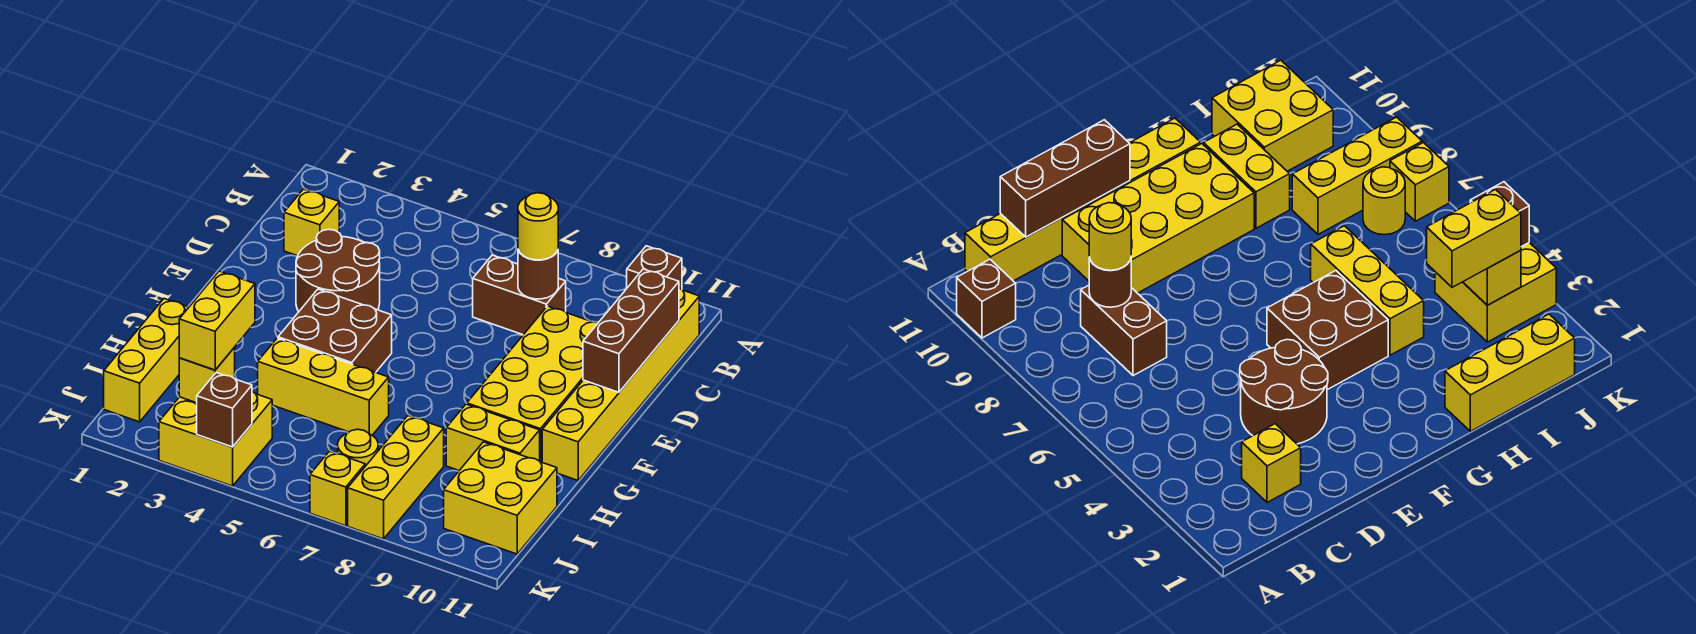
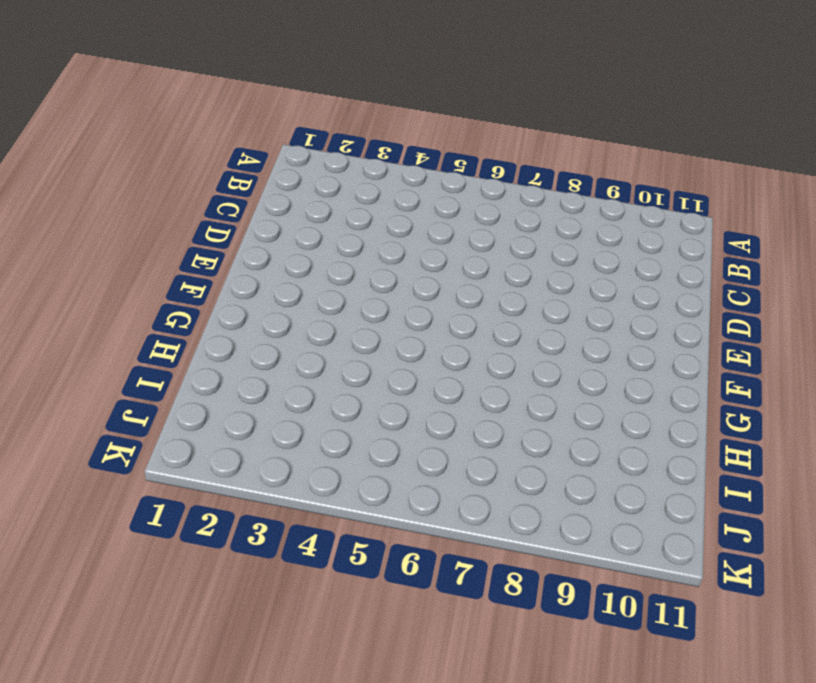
none -> brown brick A10 level 1
none -> yellow brick B11:G11 level 1
none -> yellow brick C2 level 1

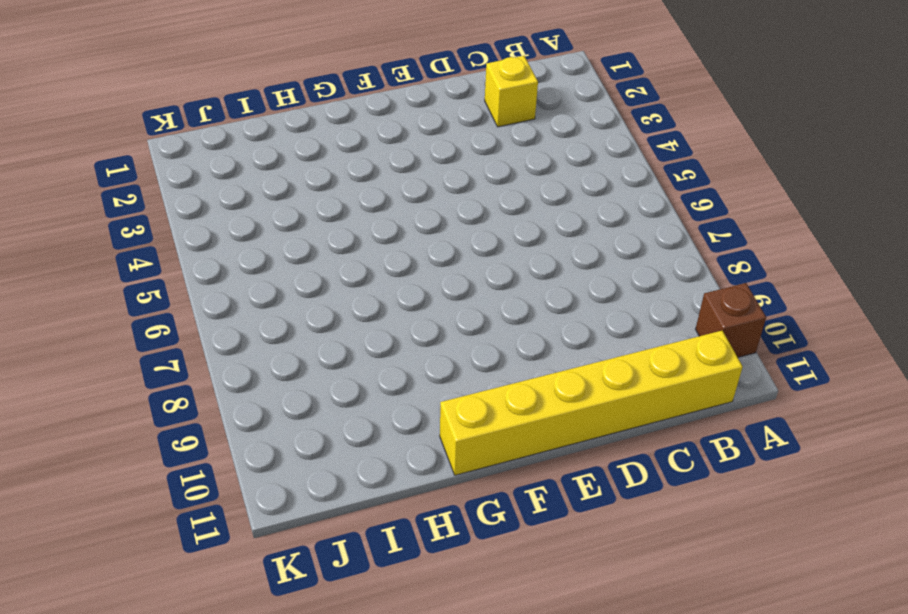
none -> brown brick C7:C8 level 1
none -> brown round brick D3:E4 level 1
none -> yellow brick D9:G10 level 1

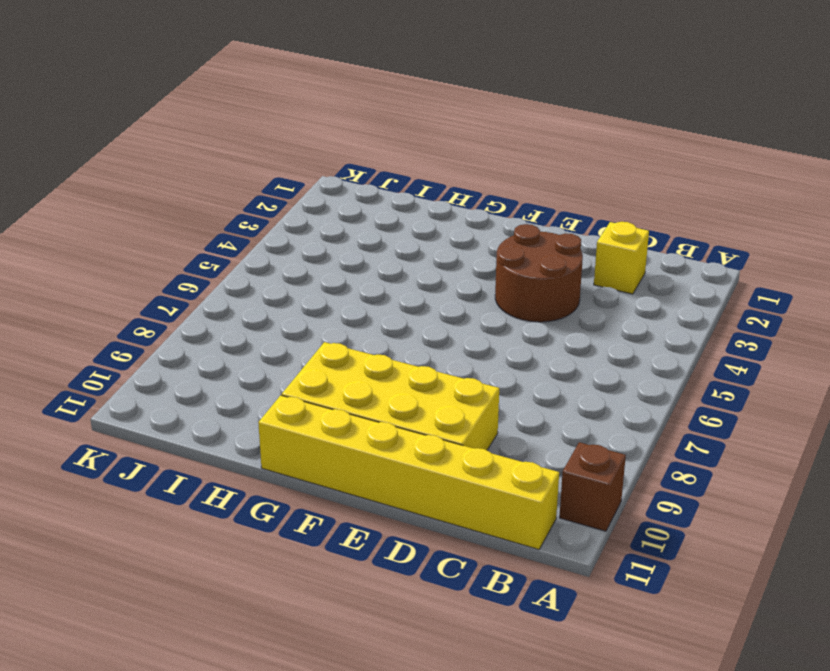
none -> brown brick C7:C8 level 1
none -> brown brick F4:G5 level 1
none -> yellow brick H1:J1 level 1

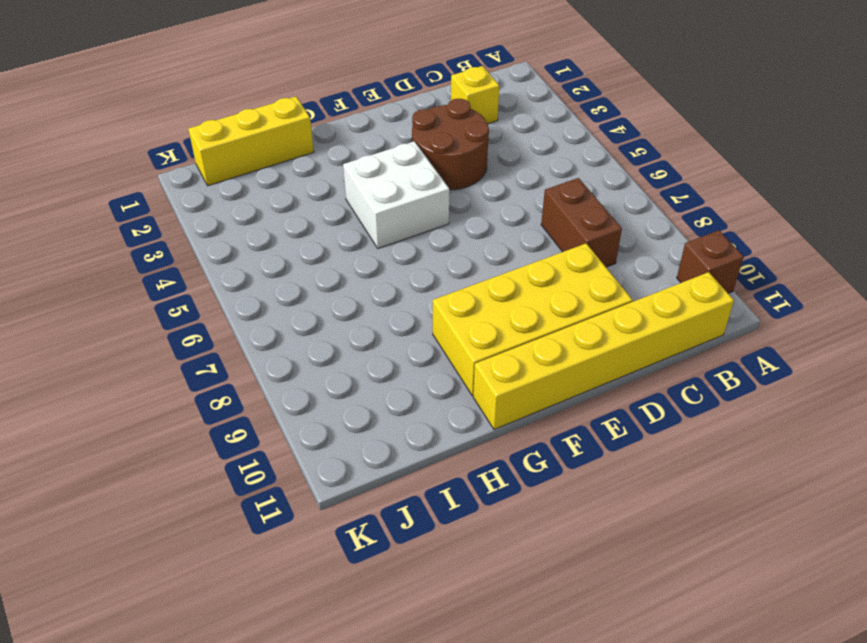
white brick F4:G5 level 1 -> brown brick F4:G5 level 1
none -> yellow brick H4:H6 level 1
none -> yellow brick H9:H10 level 1
none -> yellow brick I8:K8 level 1

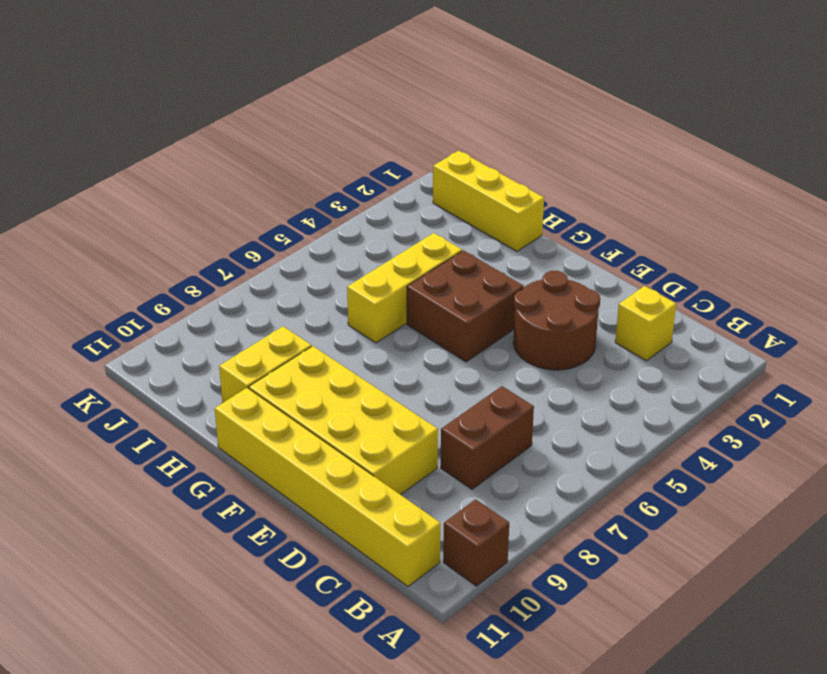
none -> yellow brick I8:K8 level 1
none -> yellow brick I10:J11 level 1
none -> yellow brick J3:K4 level 1

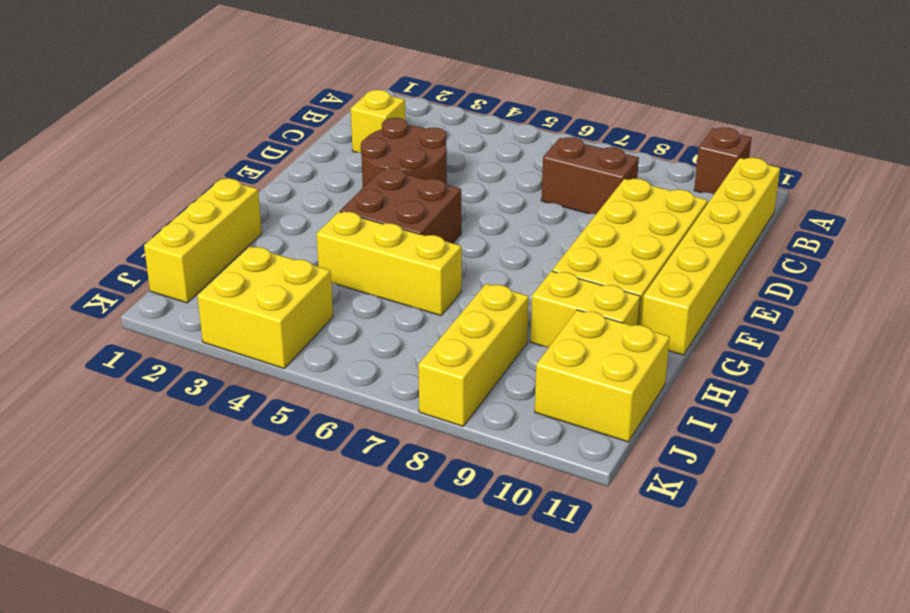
none -> yellow round brick J7 level 1
none -> yellow brick K7 level 1
none -> brown round brick C8 level 2

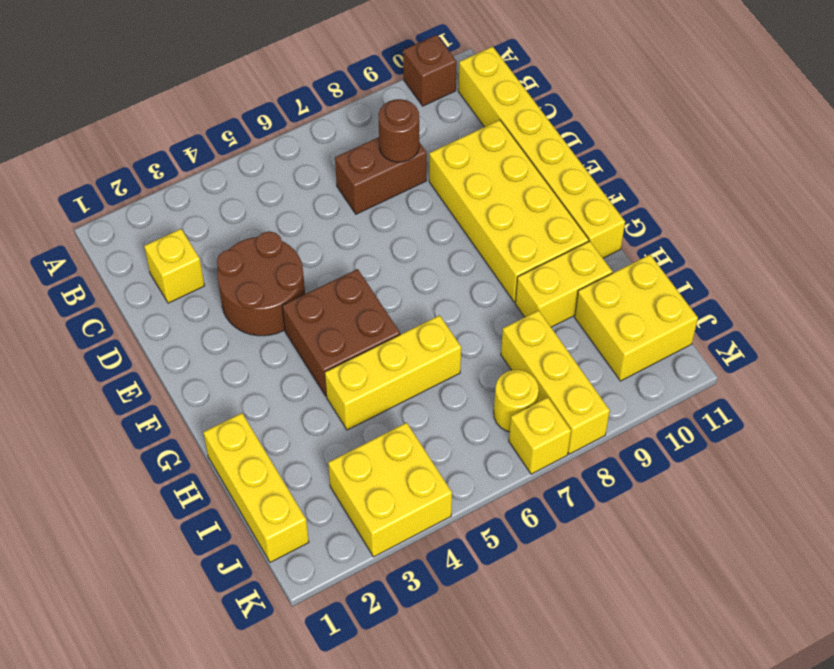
none -> brown brick C11:E11 level 2
none -> yellow brick J3 level 2
none -> brown brick K4 level 2

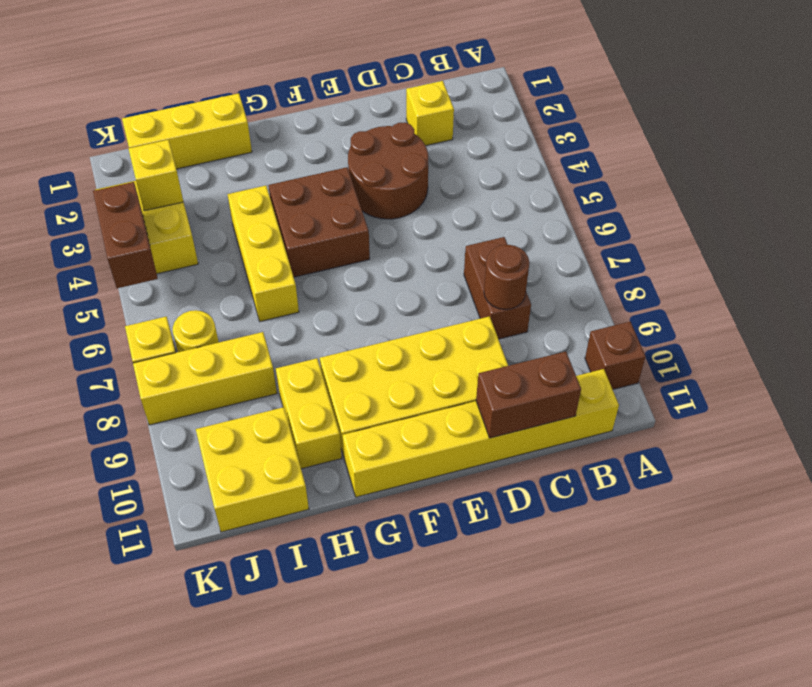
brown brick C11:D11 level 2 -> brown brick C11:E11 level 2
brown brick K4:K5 level 2 -> brown brick K4 level 2
none -> yellow round brick C8 level 3
none -> yellow brick I3:J3 level 3

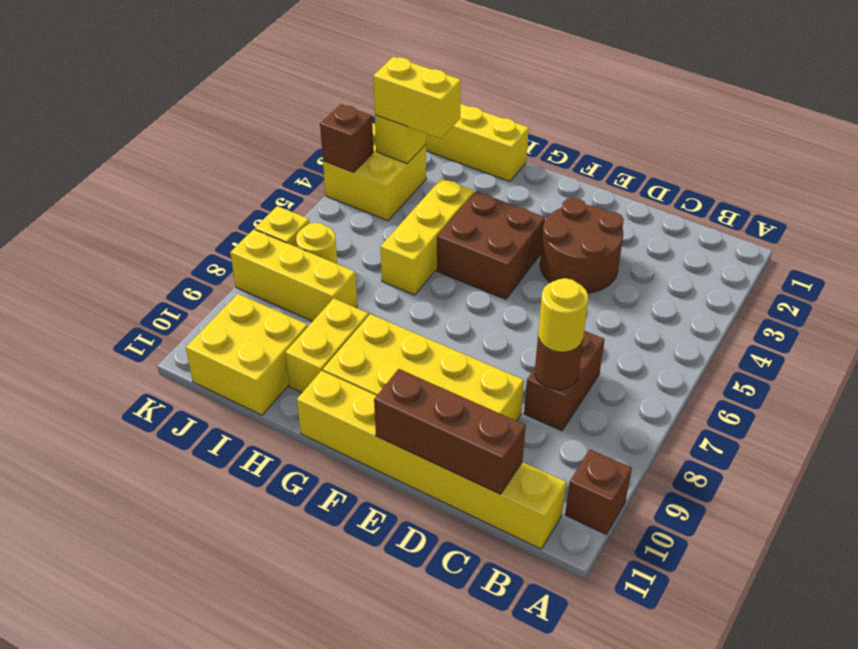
none -> yellow brick C2 level 1

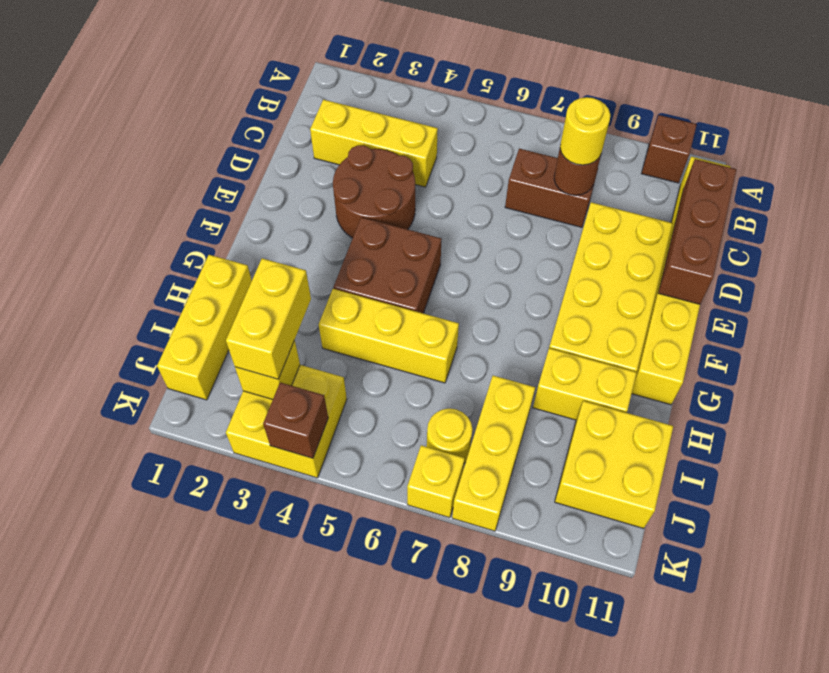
yellow brick C2:C4 level 1 -> yellow brick C2 level 1

